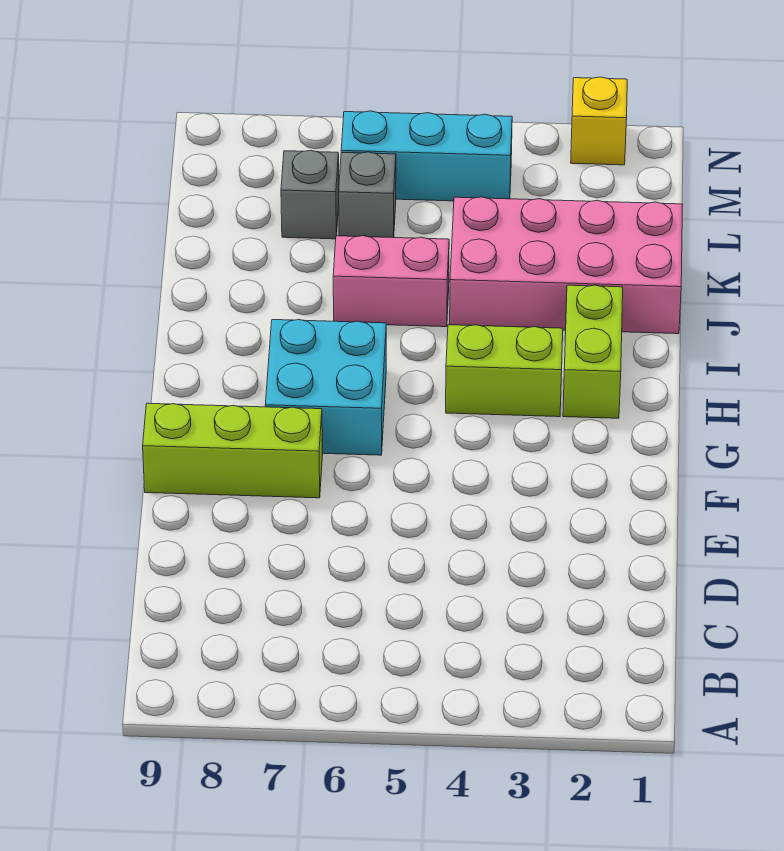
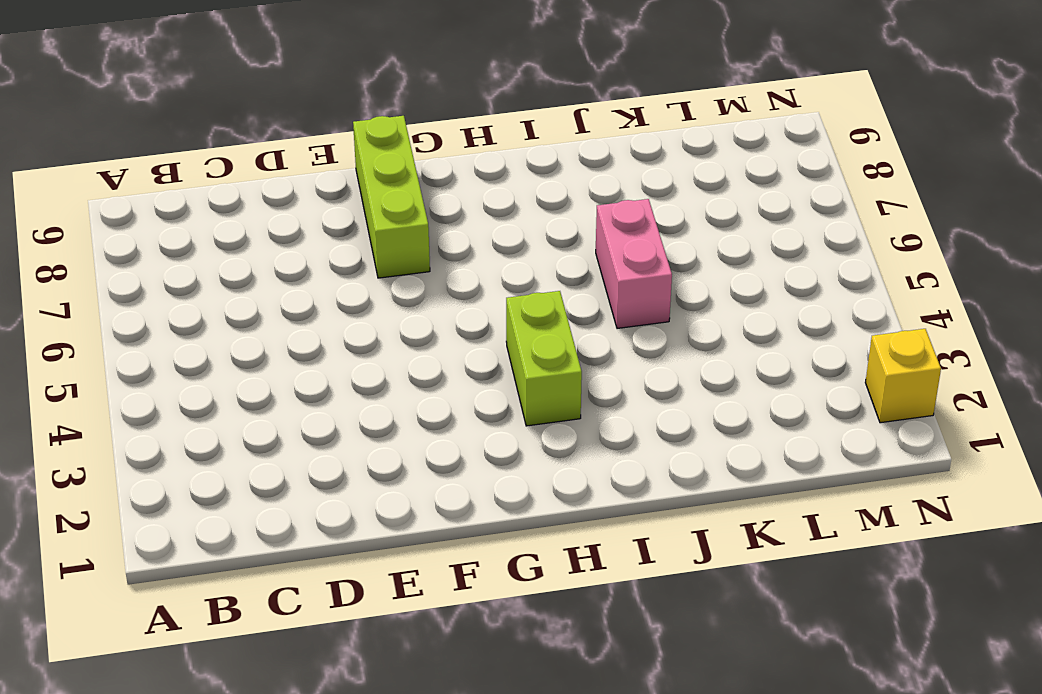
none -> cyan brick G6:H7 level 1
none -> lime brick H2:I2 level 1

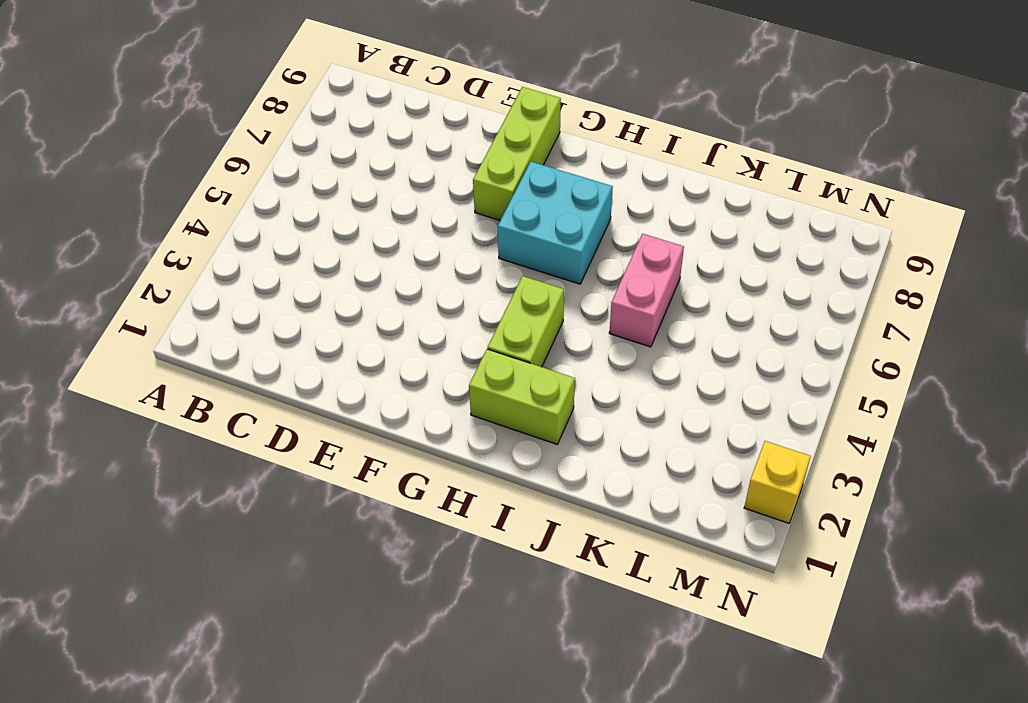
none -> pink brick J1:K4 level 1
none -> grey brick L6 level 1

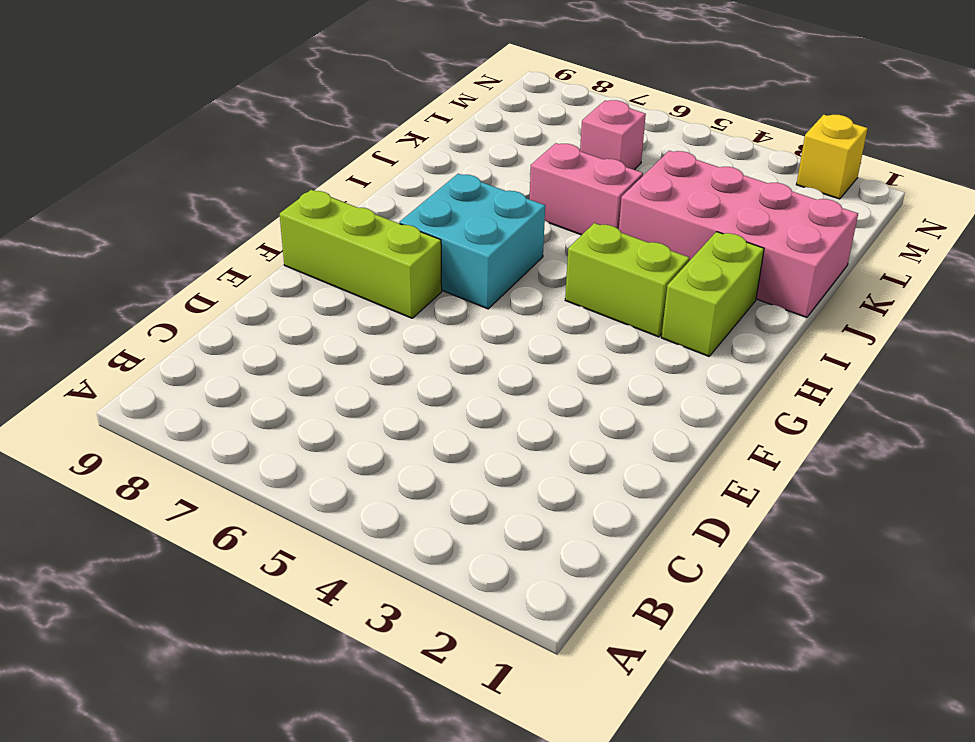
pink brick L6 level 1 -> grey brick L6 level 1
none -> grey brick L7 level 1
none -> cyan brick M4:M6 level 1

